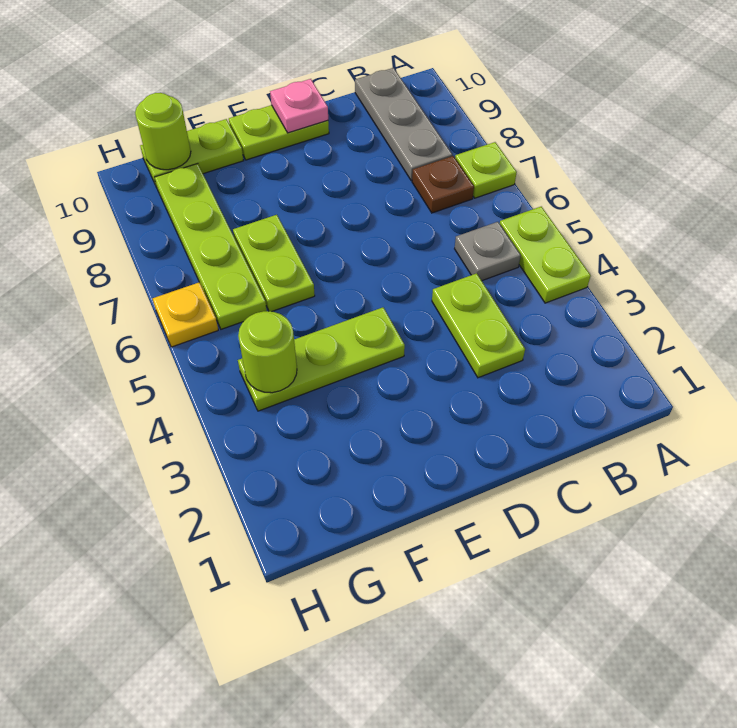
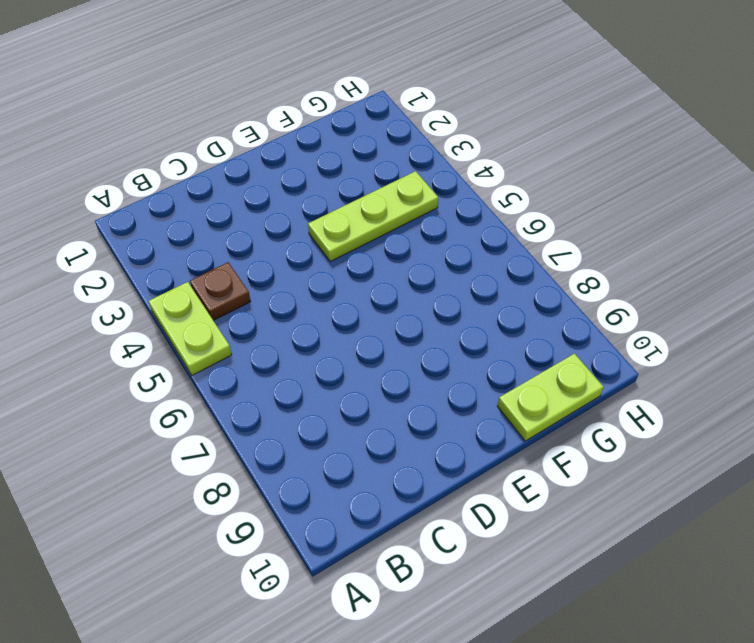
brown plate B4 level 1 -> brown plate B7 level 1
none -> lime plate A7 level 1
none -> grey plate B5 level 1
none -> grey plate B8:B10 level 1

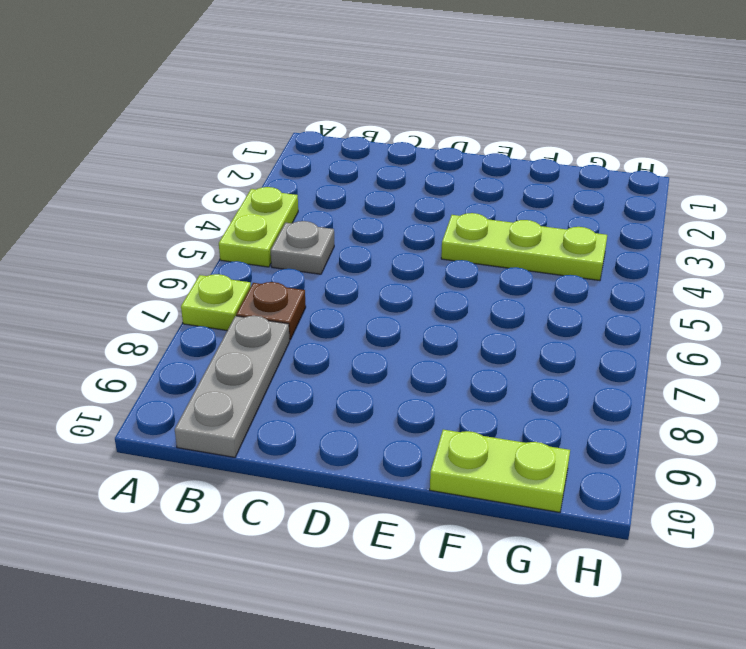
none -> lime plate C3:C4 level 1
none -> lime plate D10:E10 level 1
none -> lime plate F6:F7 level 1

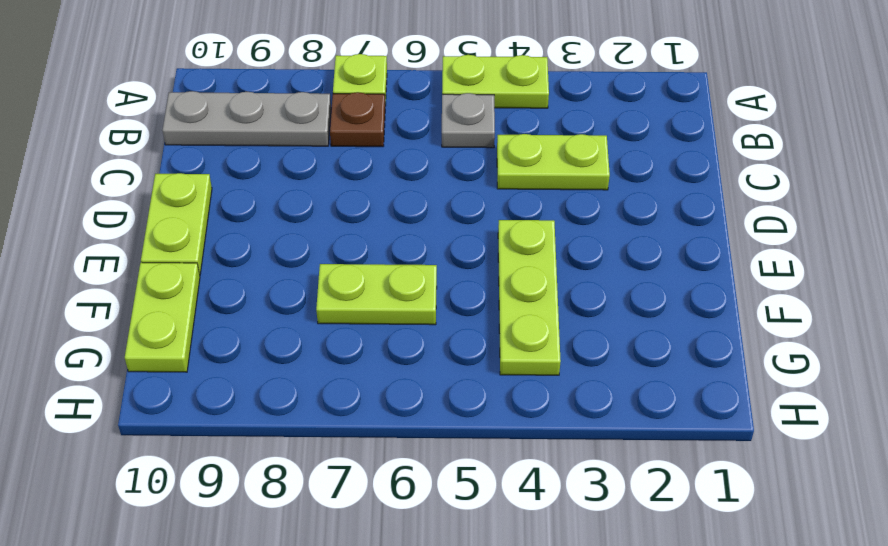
none -> lime plate G6:G9 level 1
none -> yellow plate H6 level 1
none -> pink plate D10 level 2

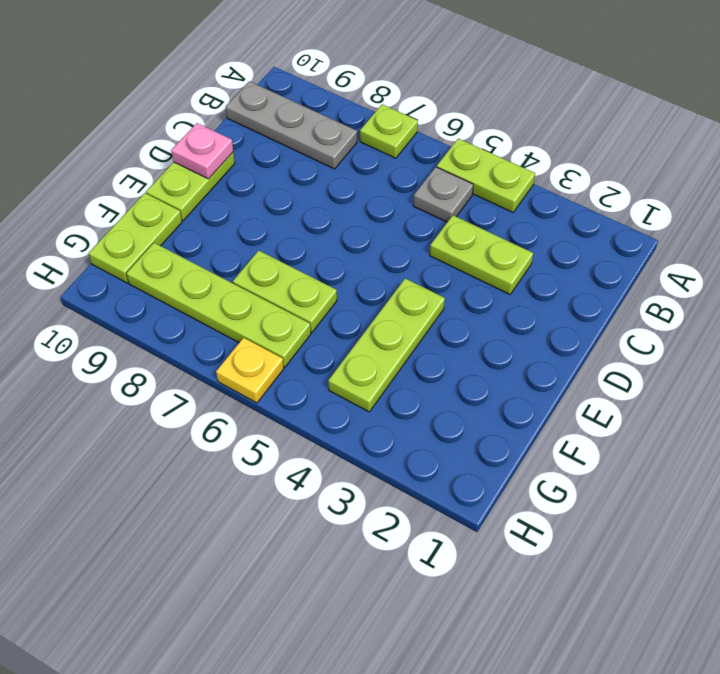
none -> brown plate B7 level 1
none -> lime round brick G4 level 2
none -> lime round brick G10 level 2

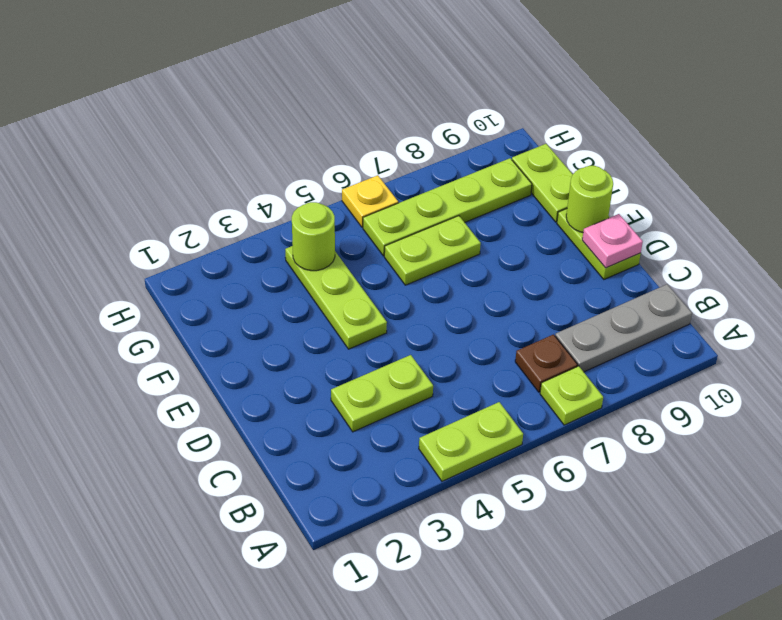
lime round brick E10 level 2 -> lime round brick G10 level 2
none -> grey plate B5 level 1

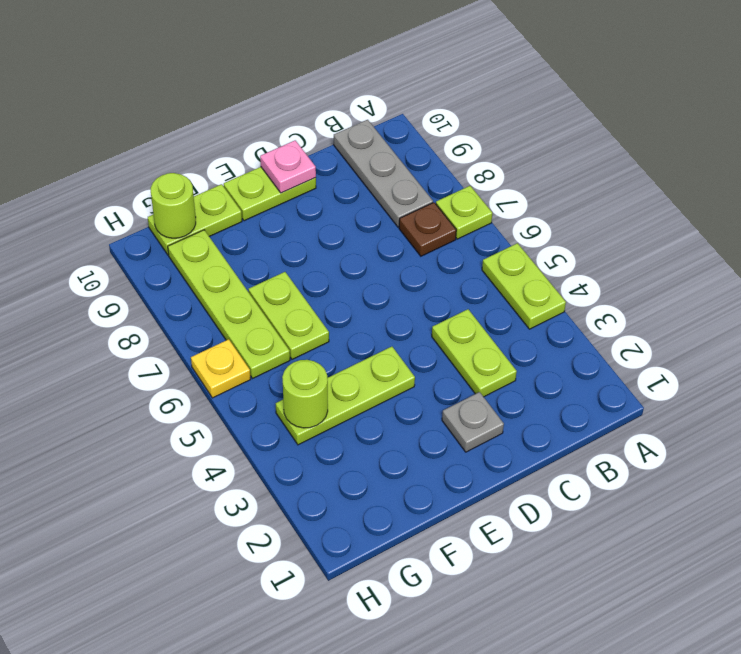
grey plate D2 level 1 -> grey plate B5 level 1

